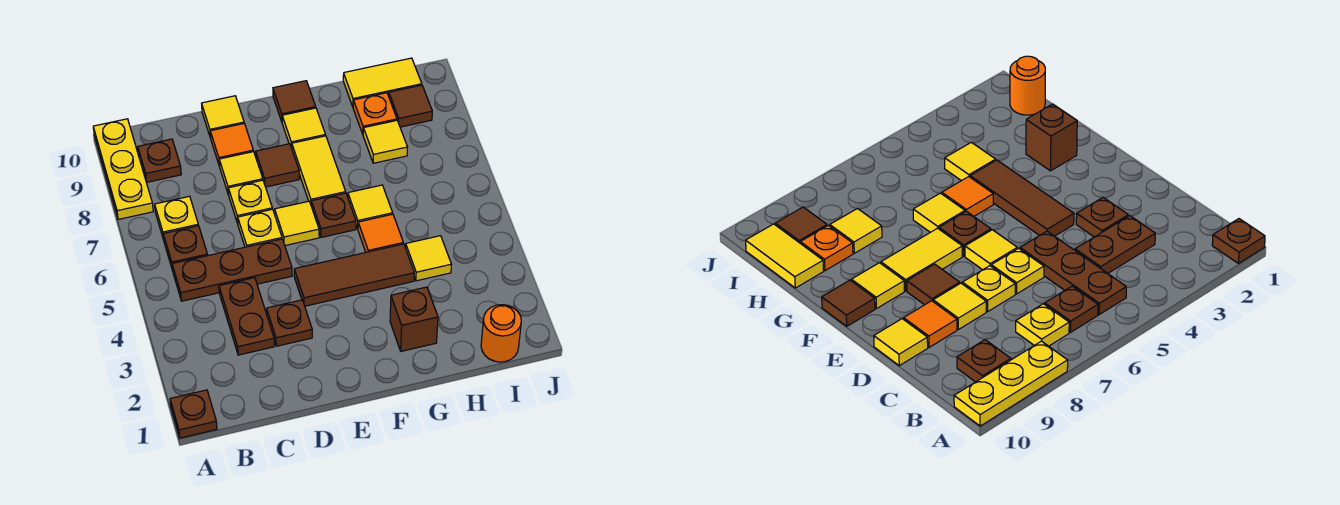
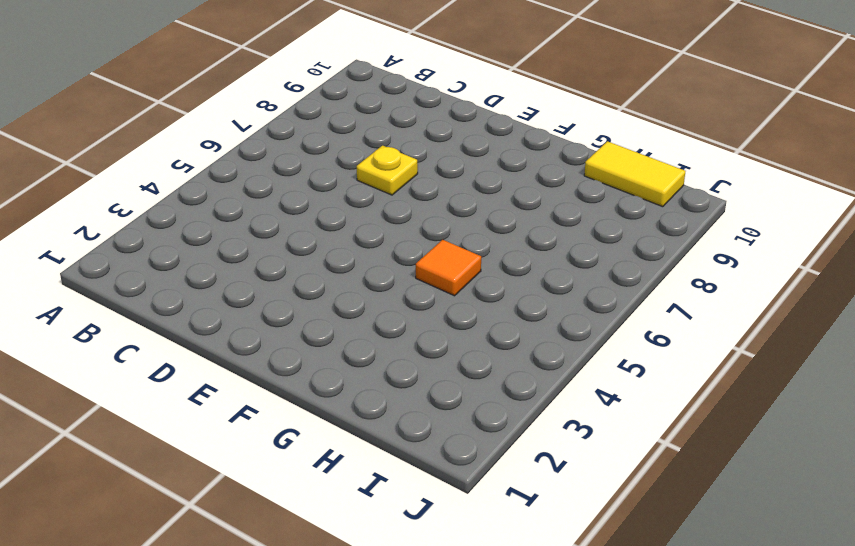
none -> brown plate A1 level 1
none -> yellow plate A8:A10 level 1
none -> brown plate B5:D5 level 1

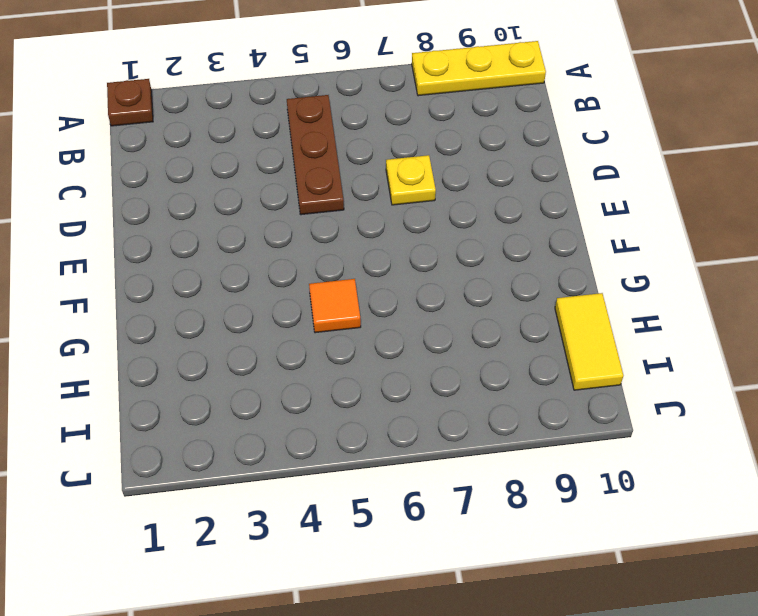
none -> brown plate B6 level 1
none -> yellow plate B7 level 1
none -> brown plate B9 level 1

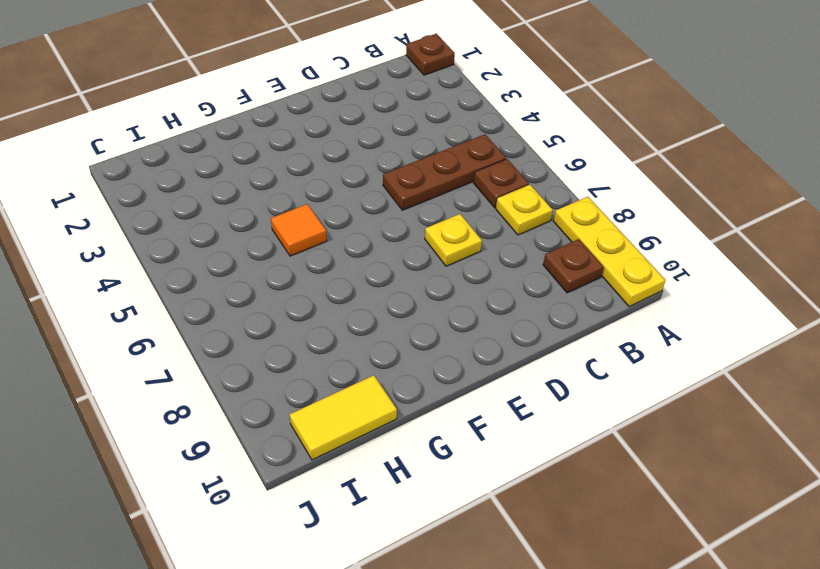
none -> brown plate C3:C4 level 1
none -> brown plate D3 level 1
none -> yellow plate D6 level 1

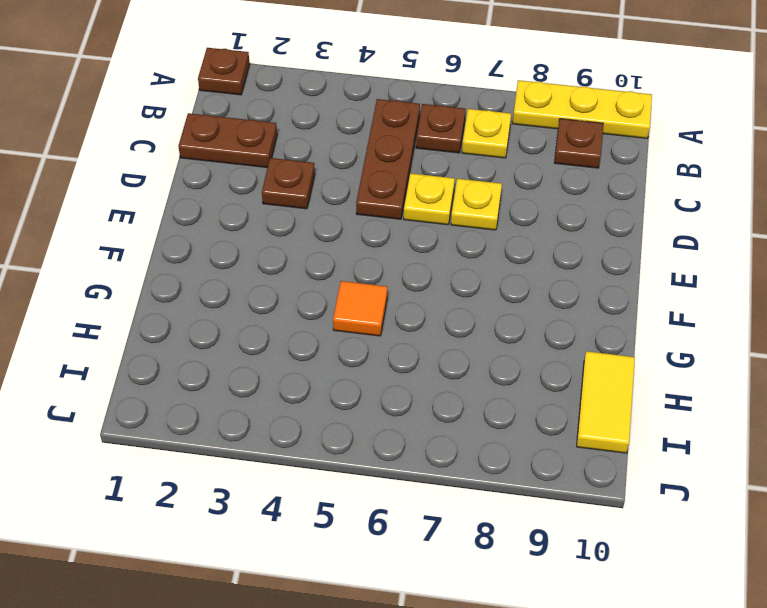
brown plate C1:C2 level 1 -> brown plate C3:C4 level 1
none -> yellow tile D8 level 1
none -> orange tile D9 level 1
none -> yellow tile D10 level 1

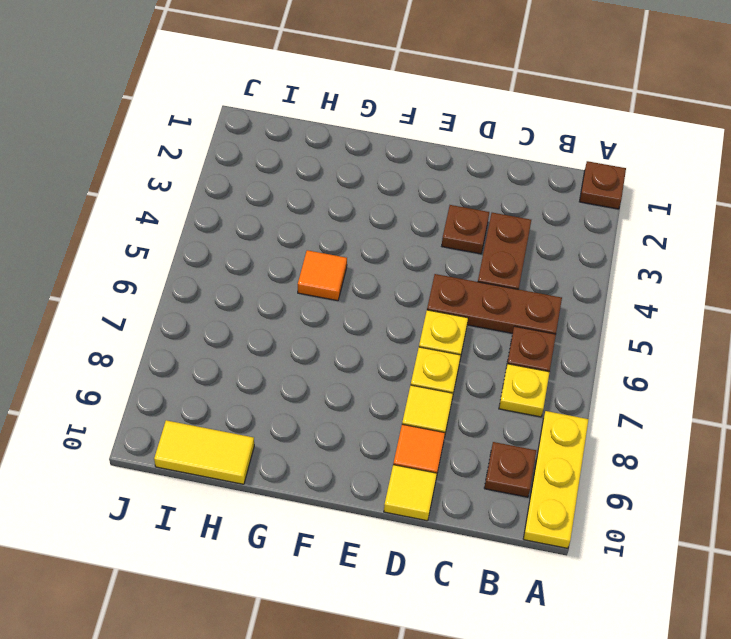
none -> brown tile E4:G4 level 1
none -> yellow tile E6 level 1
none -> brown tile E8 level 1

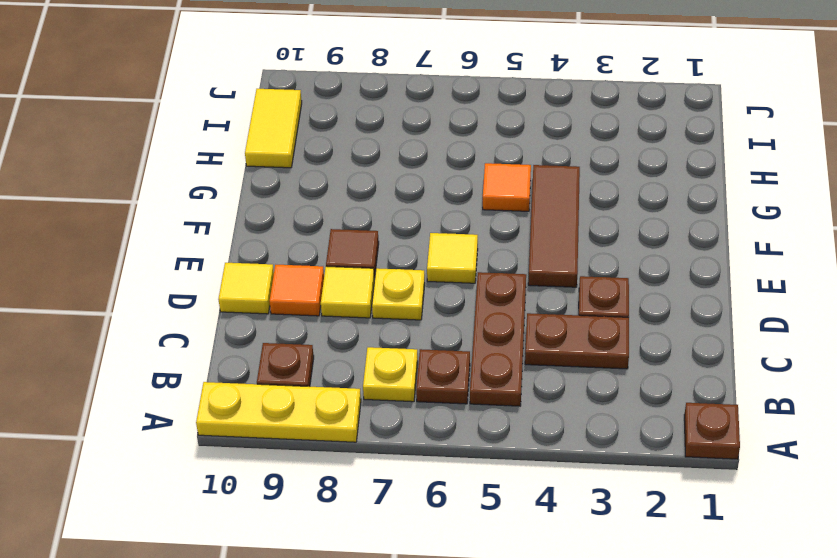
none -> yellow plate D6 level 1
none -> brown plate F6 level 1
none -> yellow tile F7:F8 level 1

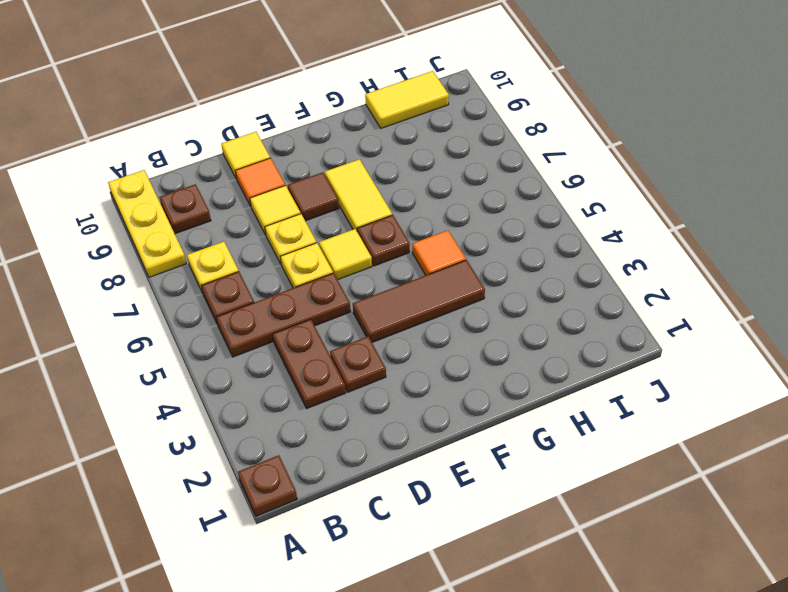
none -> yellow tile F9 level 1
none -> brown tile F10 level 1
none -> brown brick G2 level 1

